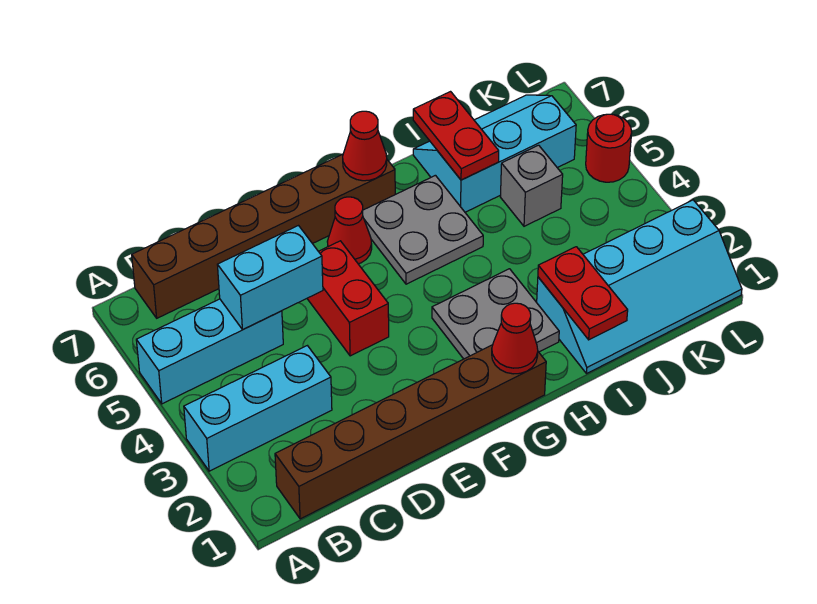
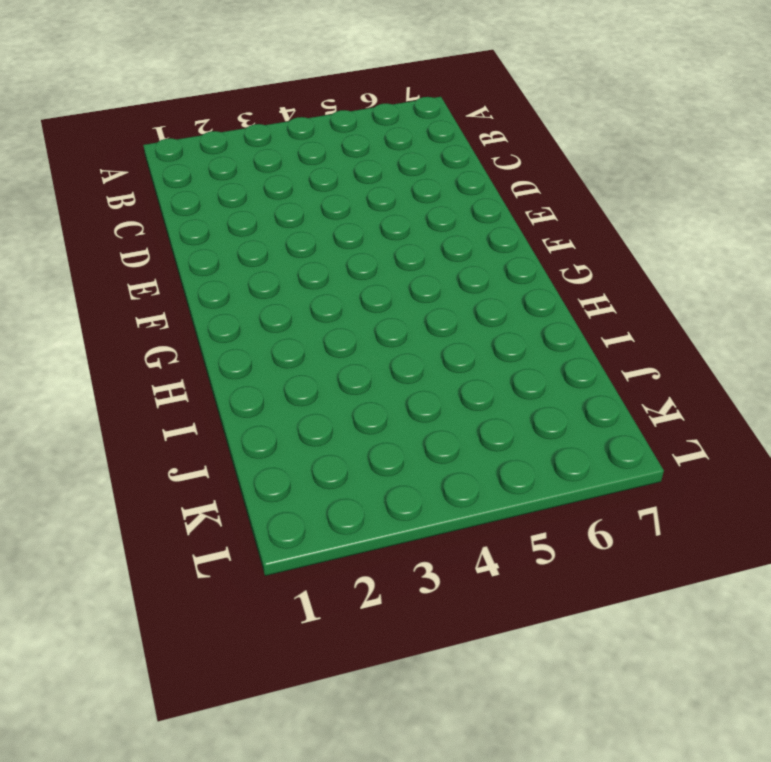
none -> cyan brick A3:C3 level 1
none -> cyan brick A5:C5 level 1
none -> brown brick B1:G1 level 1

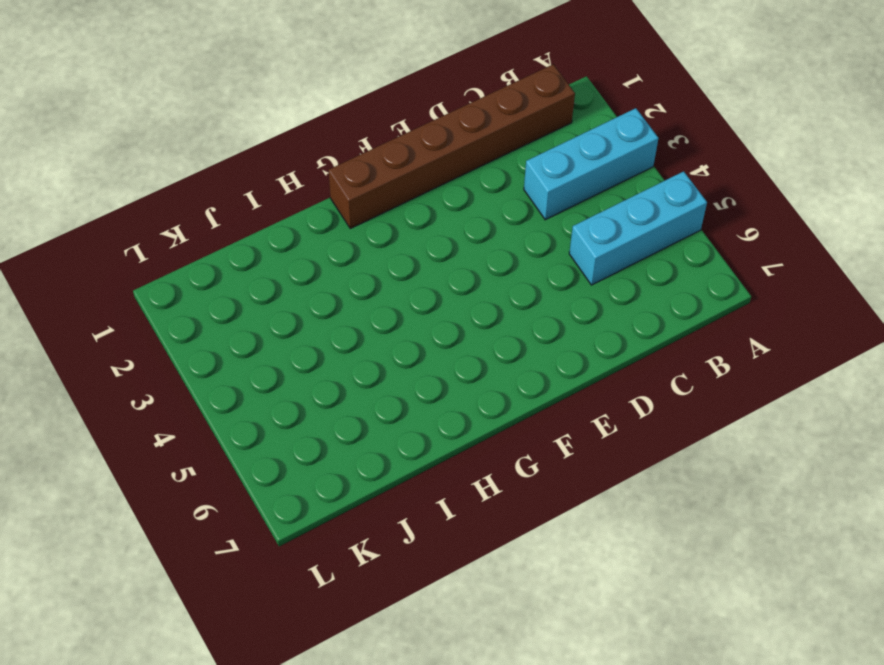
none -> brown brick B7:G7 level 1
none -> red brick E4:E5 level 1
none -> red cone F6 level 1

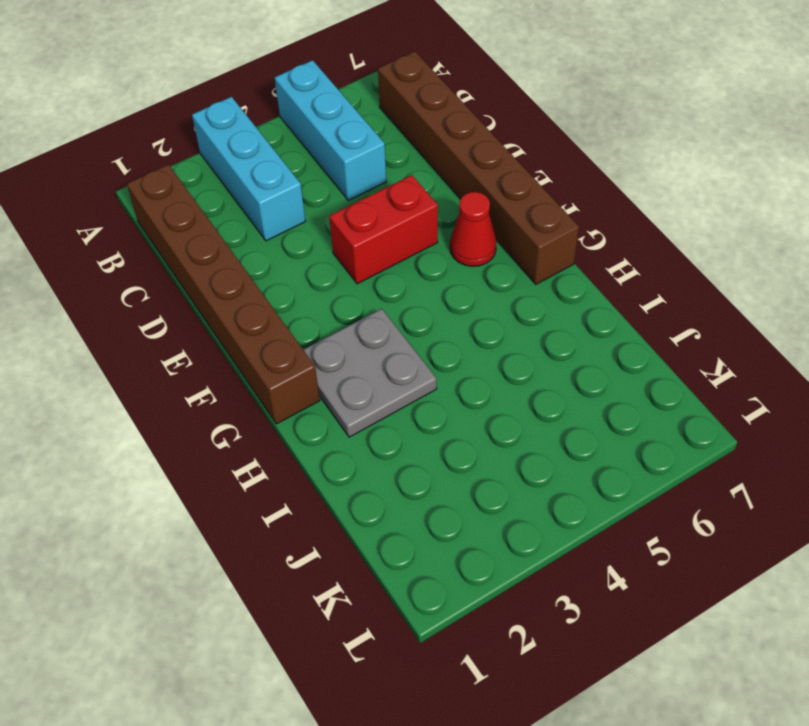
none -> grey plate G5:H6 level 1
none -> cyan slope I1:L2 level 1 top 2
none -> cyan slope I6:K7 level 1 top 6

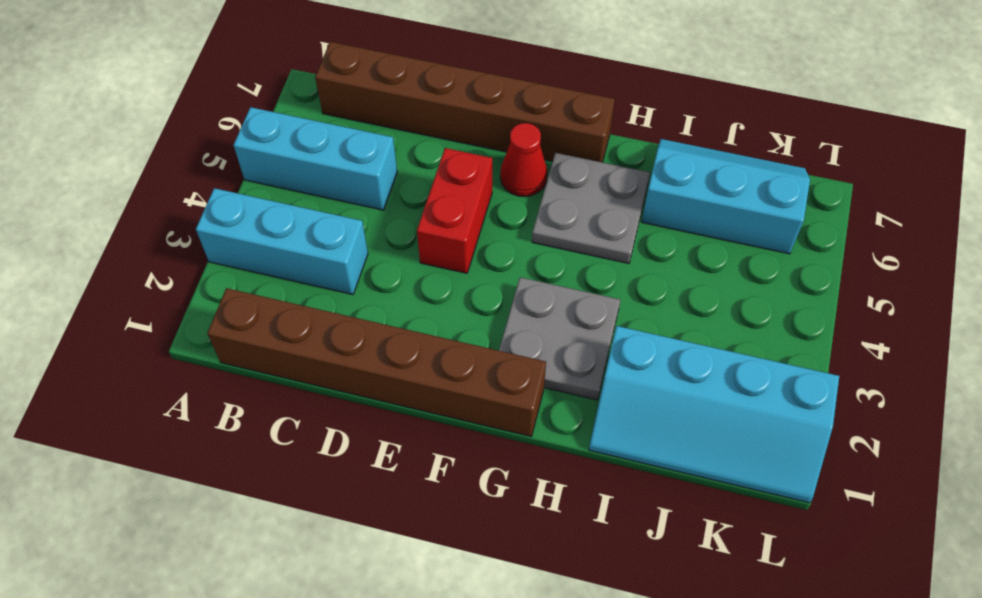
none -> grey brick J5 level 1
none -> red round brick L5 level 1
none -> cyan brick C5:D5 level 2

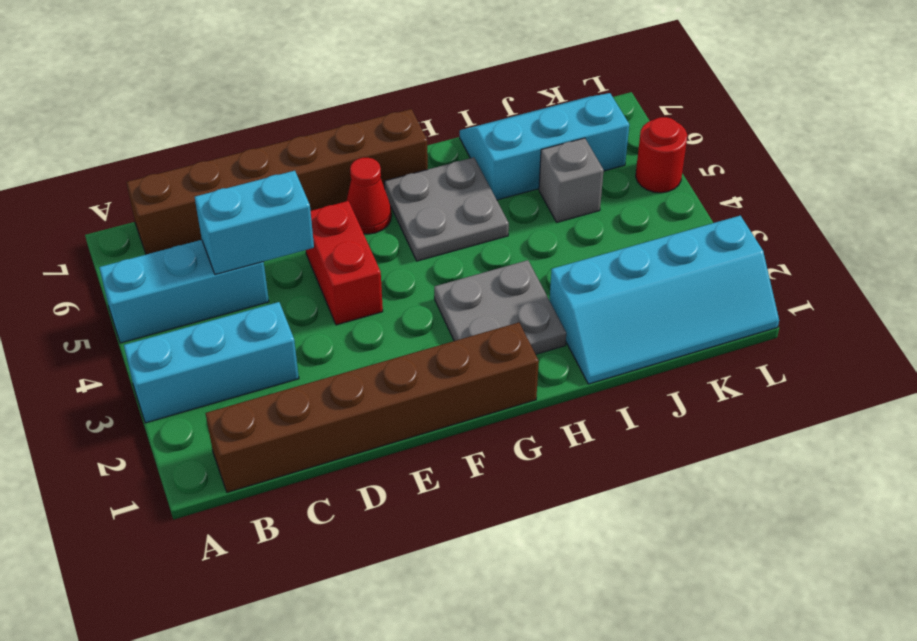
none -> red cone G1 level 2
none -> red cone G7 level 2
none -> red plate I1:I2 level 2

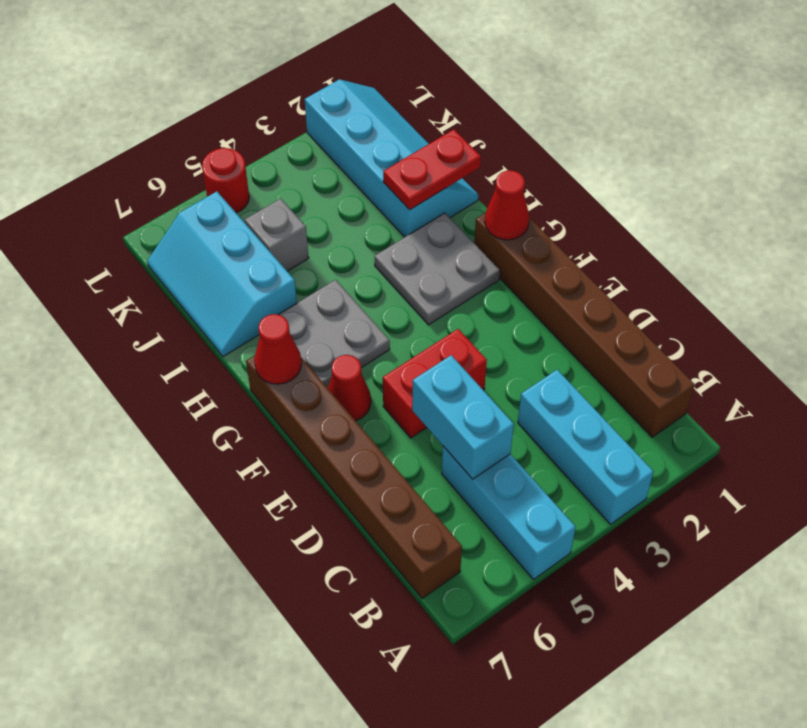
none -> red plate I6:I7 level 2

